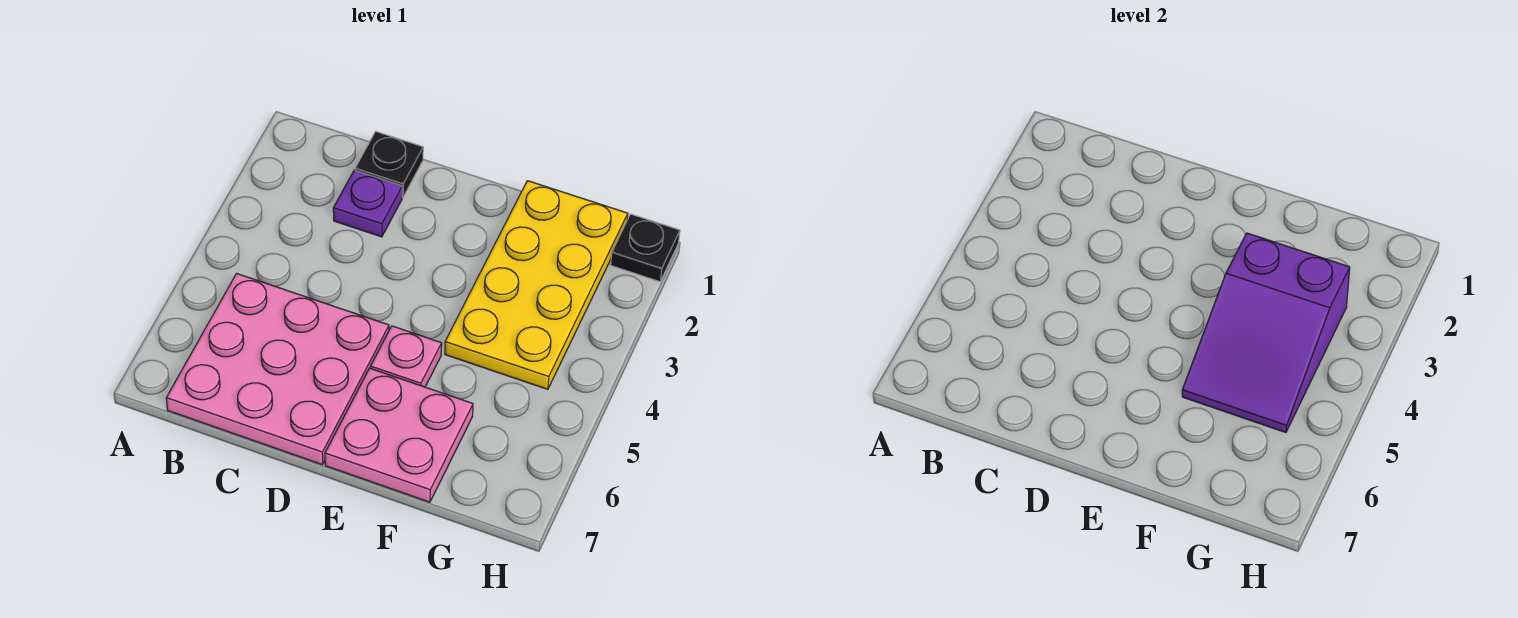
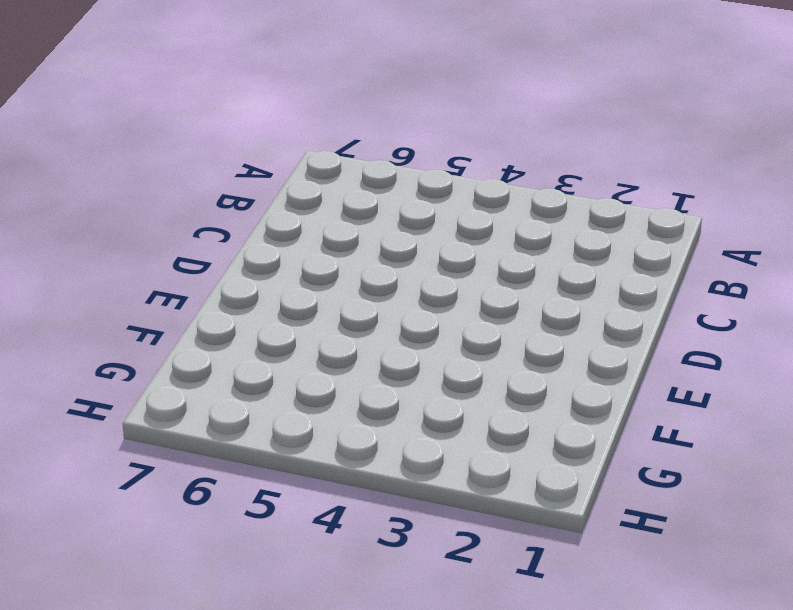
none -> pink plate B5:D7 level 1
none -> black plate C1 level 1

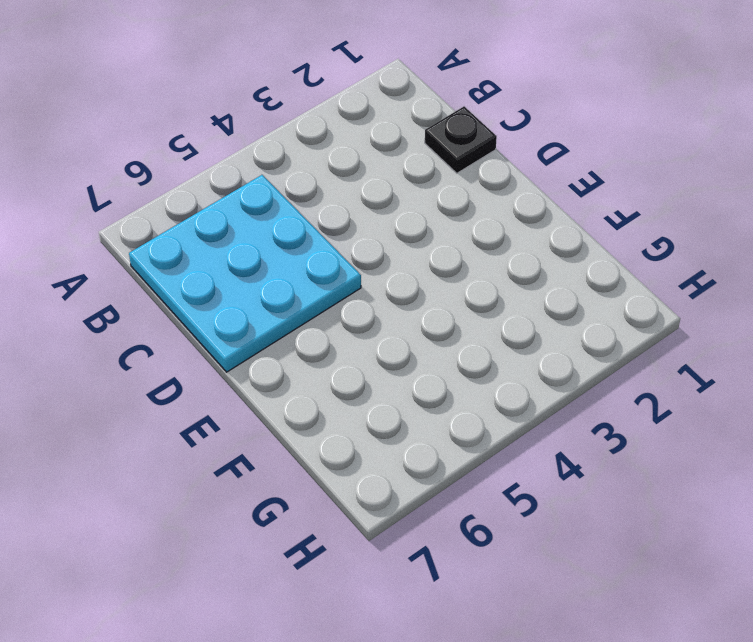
cyan plate B5:D7 level 1 -> pink plate B5:D7 level 1
none -> purple plate C2 level 1
none -> pink plate E5 level 1

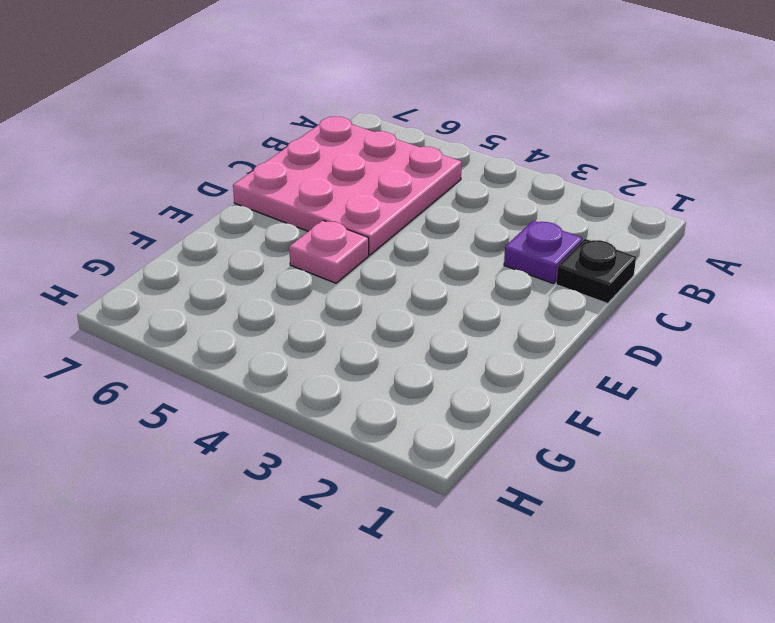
none -> pink plate E6:F7 level 1
none -> yellow plate F1:G4 level 1

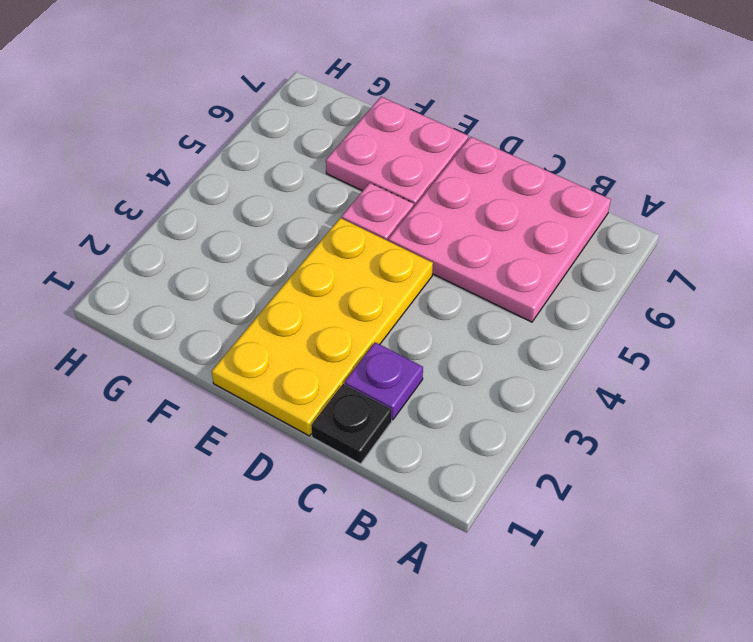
yellow plate D1:E4 level 1 -> yellow plate F1:G4 level 1
none -> black plate H1 level 1
none -> purple slope F3:G5 level 2 top 3

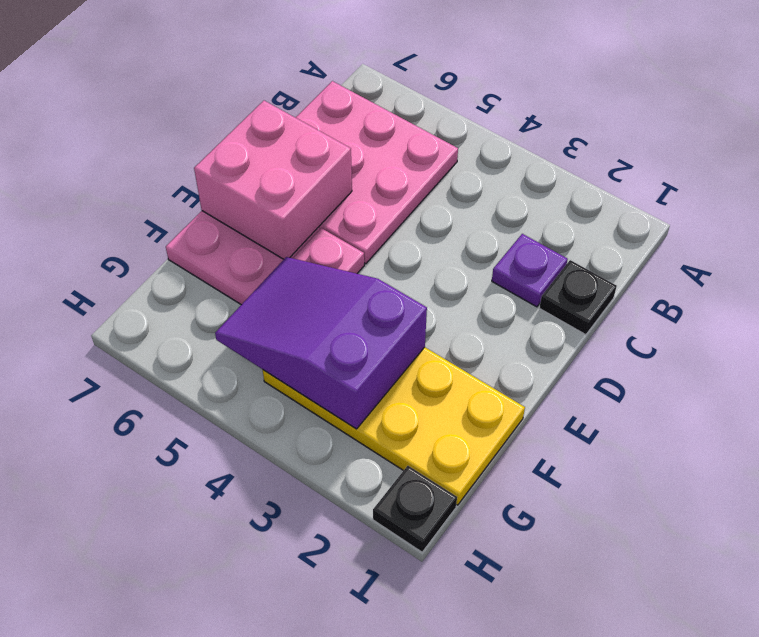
pink brick D6:E7 level 2 -> none

